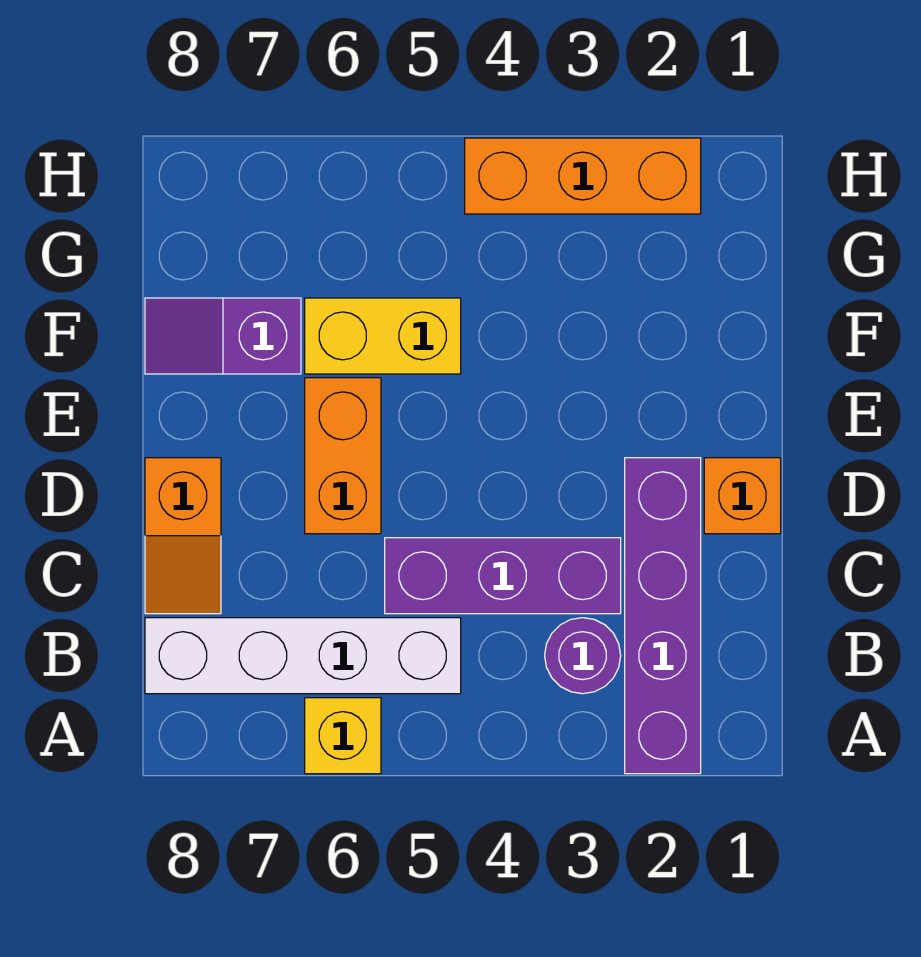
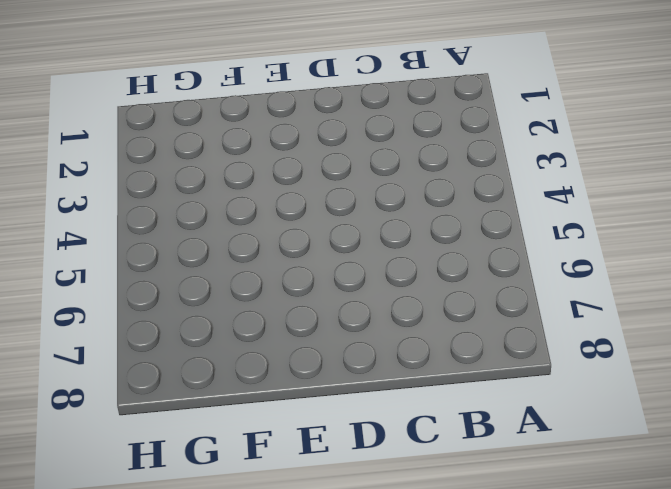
none -> purple brick A2:D2 level 1
none -> yellow brick A6 level 1

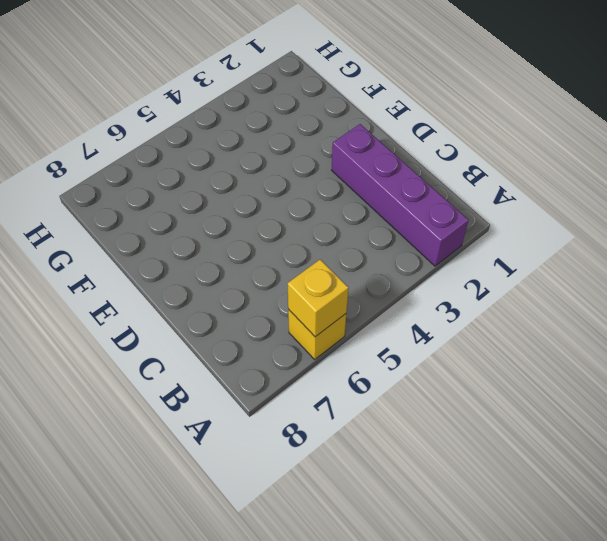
yellow brick A6 level 2 -> none
none -> purple round brick B3 level 1
none -> white brick B5:B8 level 1

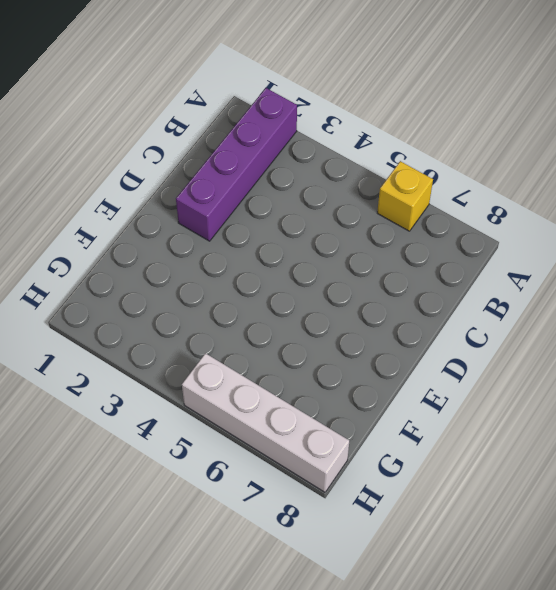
white brick H5:H8 level 1 -> white brick B5:B8 level 1
none -> purple round brick B3 level 1
none -> purple brick C3:C5 level 1

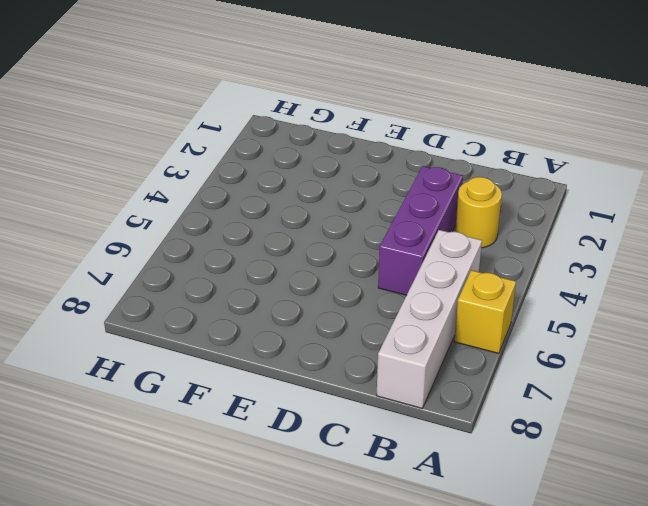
yellow round brick B3 level 1 -> purple round brick B3 level 1
none -> purple brick A2:D2 level 1
none -> orange slope C8:D8 level 1 top D

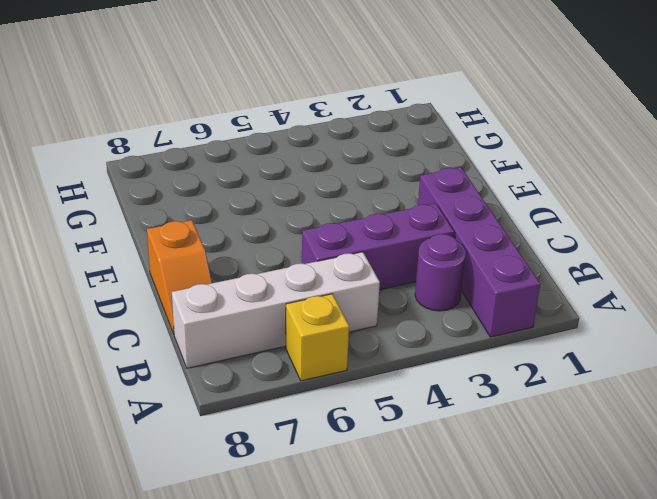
none -> orange brick D1 level 1
none -> orange brick D6:E6 level 1

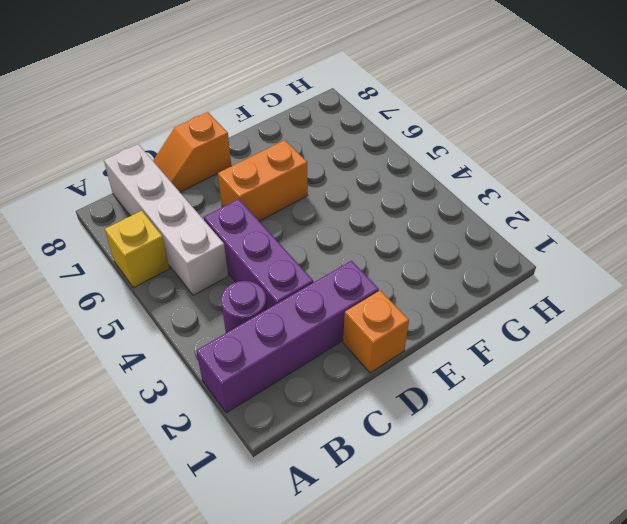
none -> yellow brick F5:F6 level 1
none -> purple slope F7:F8 level 1 top 7

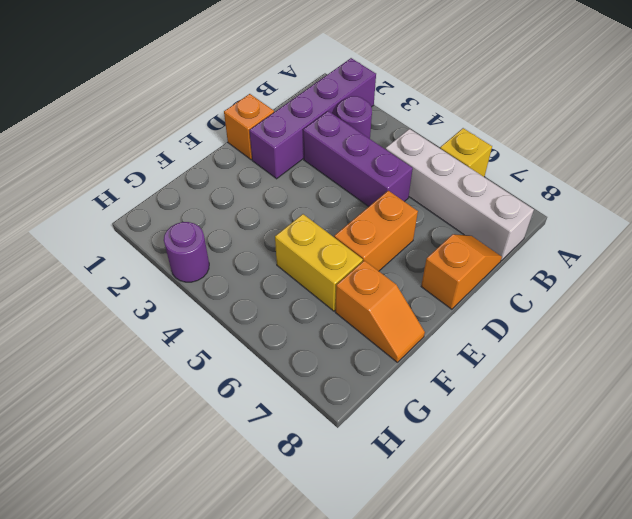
orange slope F7:F8 level 1 top 7 -> purple slope F7:F8 level 1 top 7
purple round brick H3 level 1 -> orange brick H2:H4 level 1

